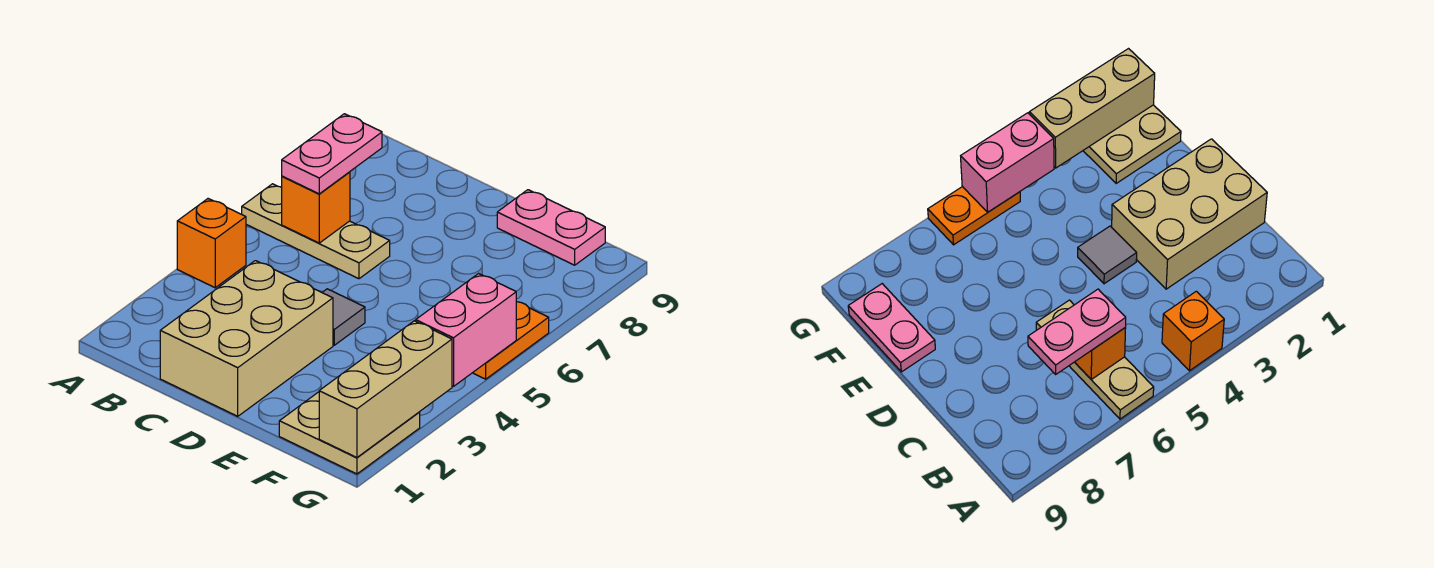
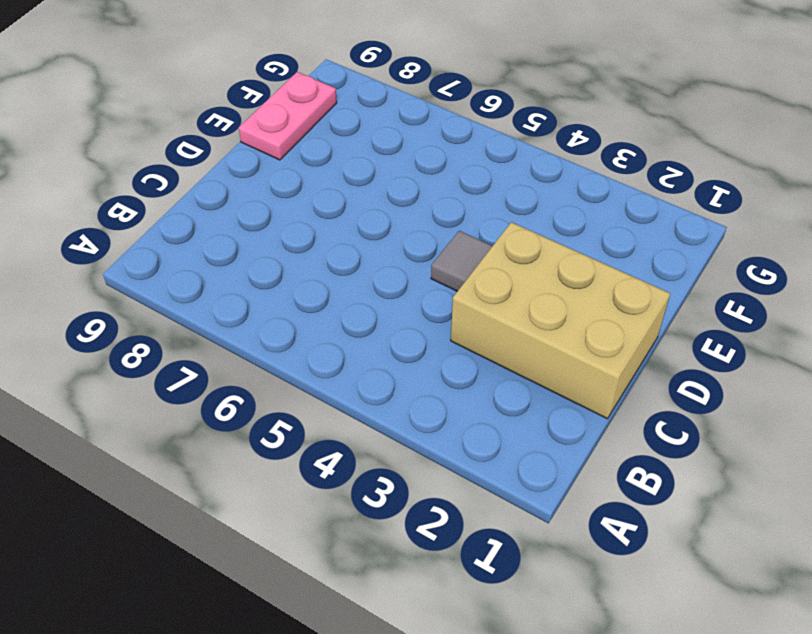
none -> orange brick A4 level 1
none -> tan plate A6:C6 level 1

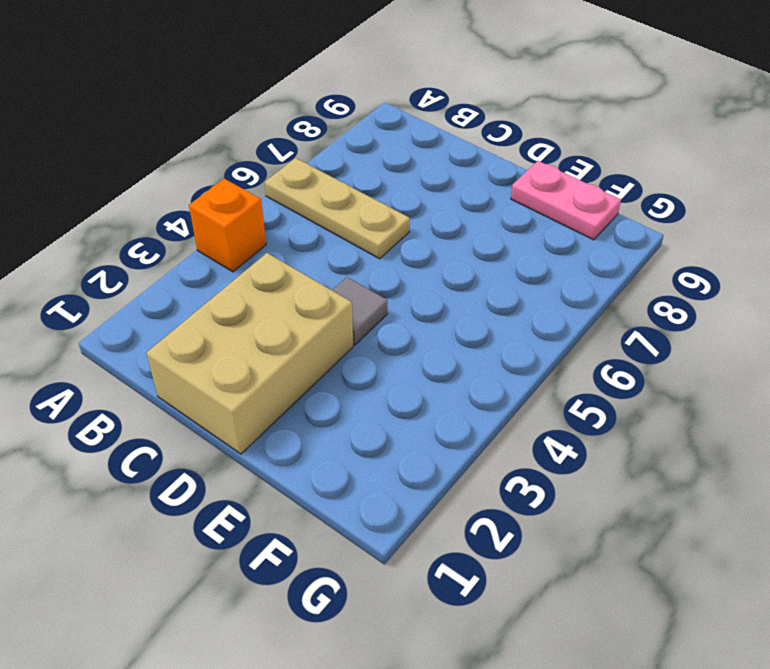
none -> tan plate F1:G2 level 1
none -> orange plate G5:G6 level 1

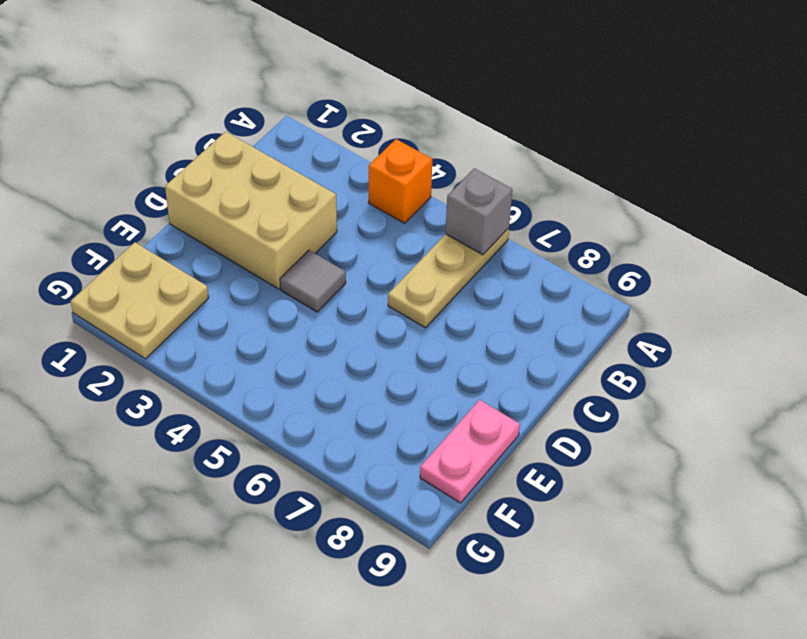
grey brick A6 level 2 -> none
none -> orange plate G5:G6 level 1
none -> orange brick B6 level 2

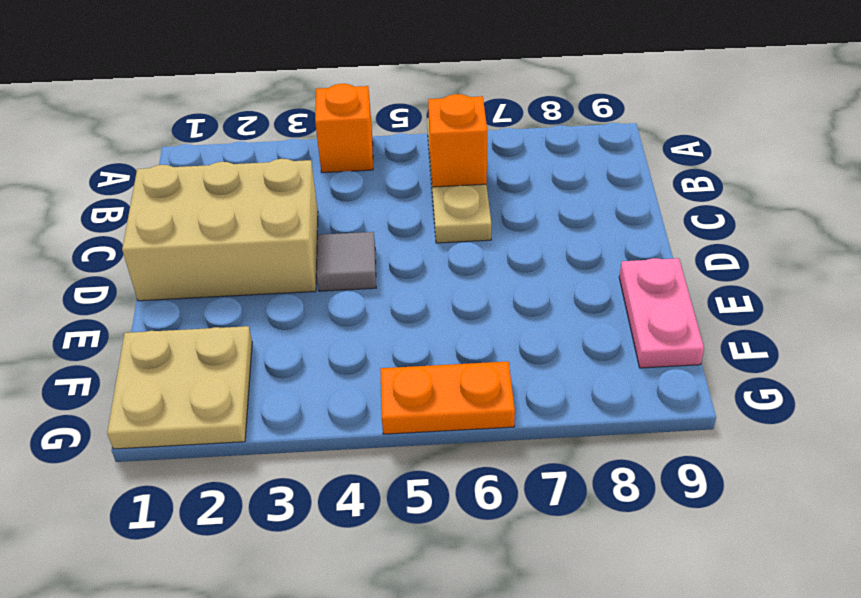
none -> tan brick G1:G3 level 2
none -> pink brick G4:G5 level 2

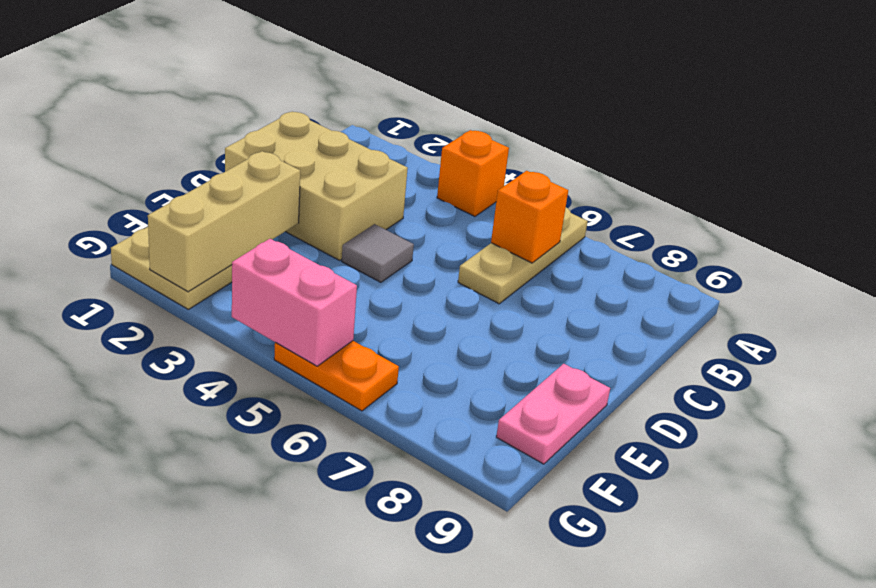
tan brick E2:G2 level 2 -> tan brick G1:G3 level 2
none -> pink plate B6:B7 level 3

